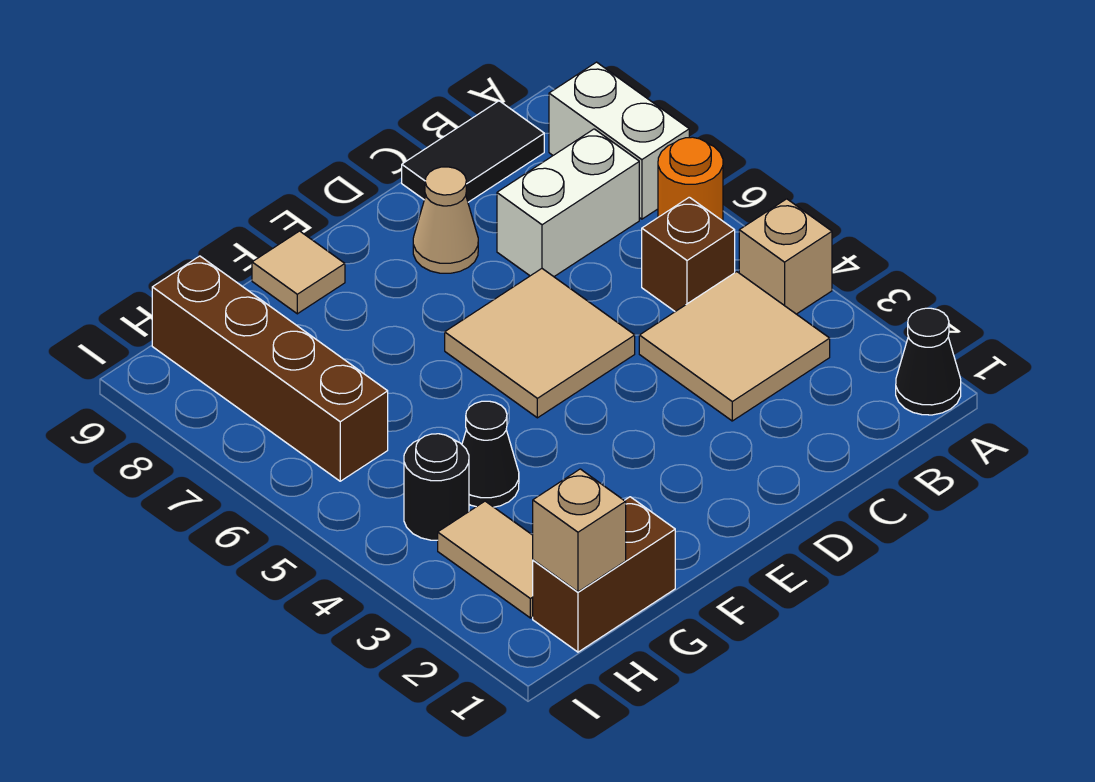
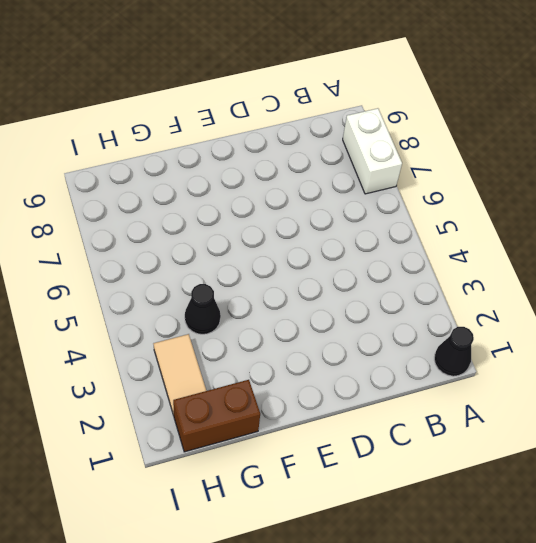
none -> tan brick A4 level 1
none -> orange round brick A6 level 1
none -> tan tile B3:C4 level 1

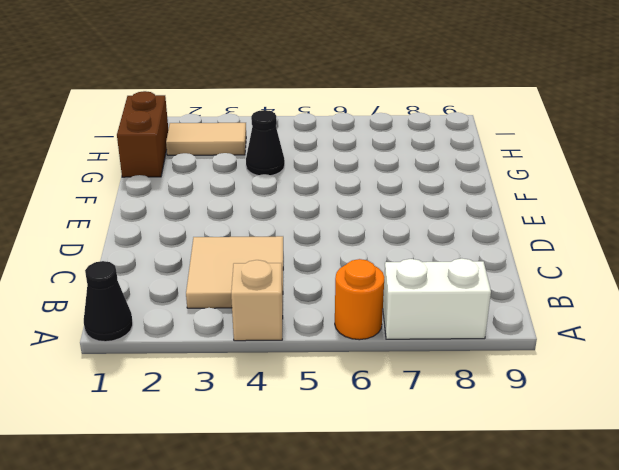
none -> brown brick B5 level 1
none -> white brick B7:C7 level 1
none -> black tile B9:C9 level 1

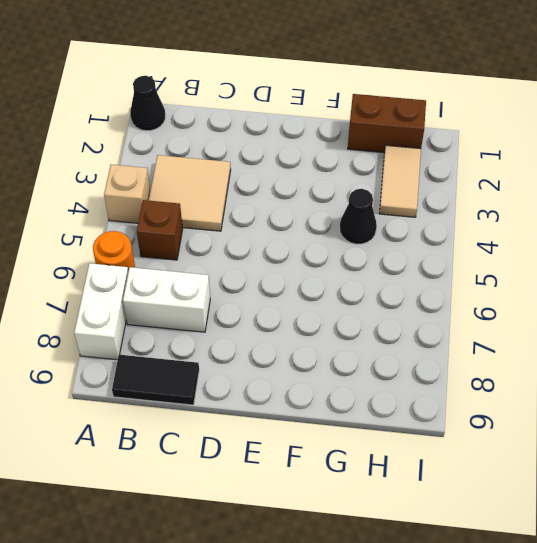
none -> tan tile D5:E6 level 1
none -> tan cone D8 level 1
none -> tan tile F9 level 1

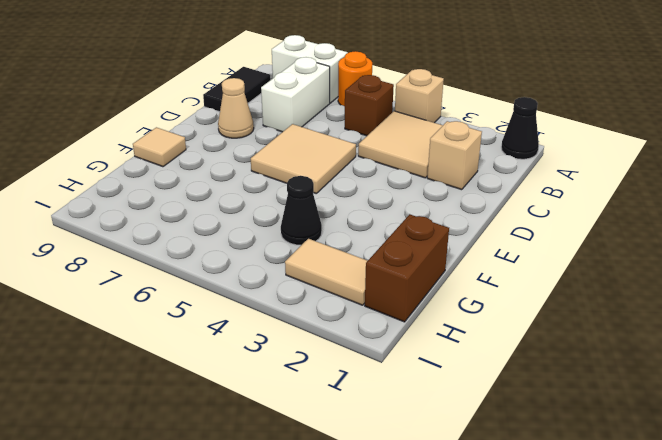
tan brick C2 level 1 -> tan brick H1 level 2
none -> black round brick H4 level 1
none -> brown brick H6:H9 level 1

